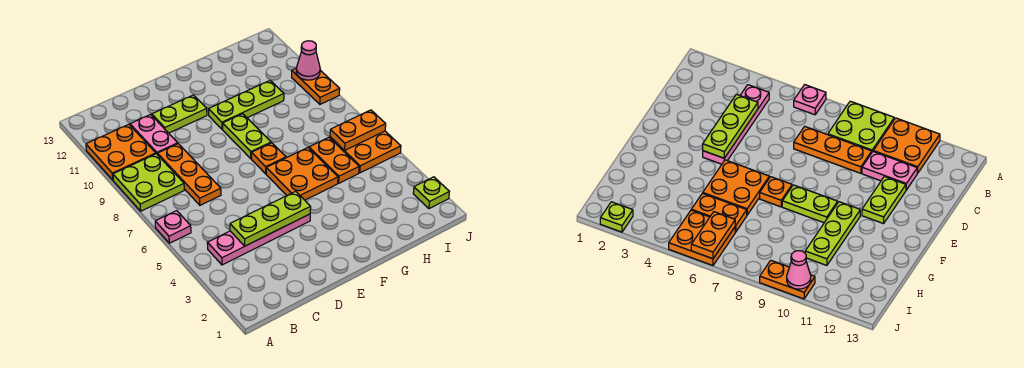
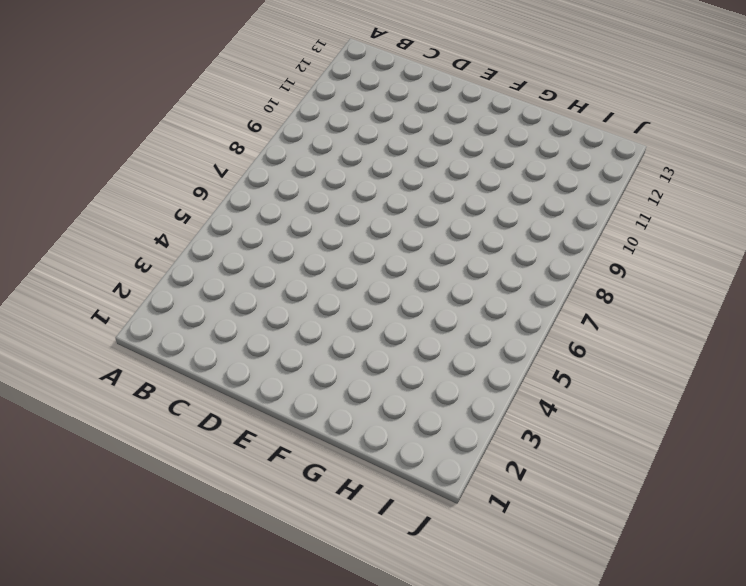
none -> pink plate A6 level 1
none -> lime plate A8:B9 level 1
none -> orange plate A10:B11 level 1

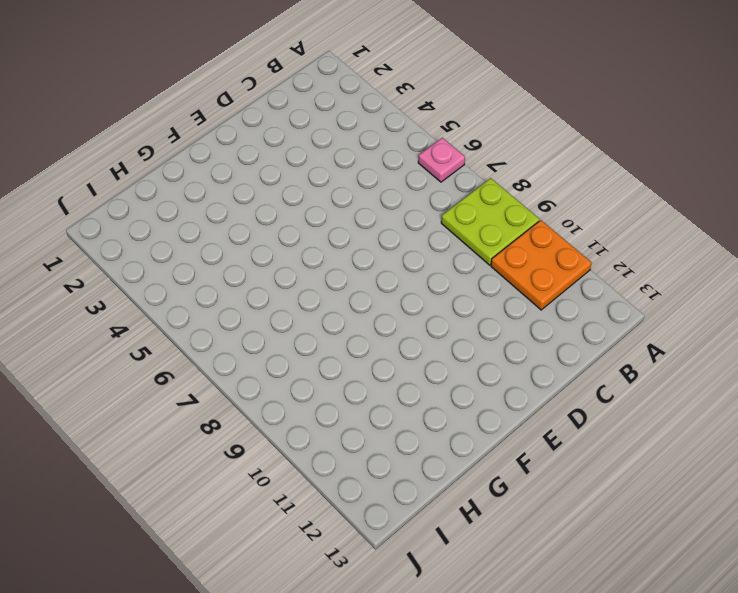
none -> pink plate B4:E4 level 1
none -> orange plate C7:C9 level 1
none -> pink plate C10:C11 level 1

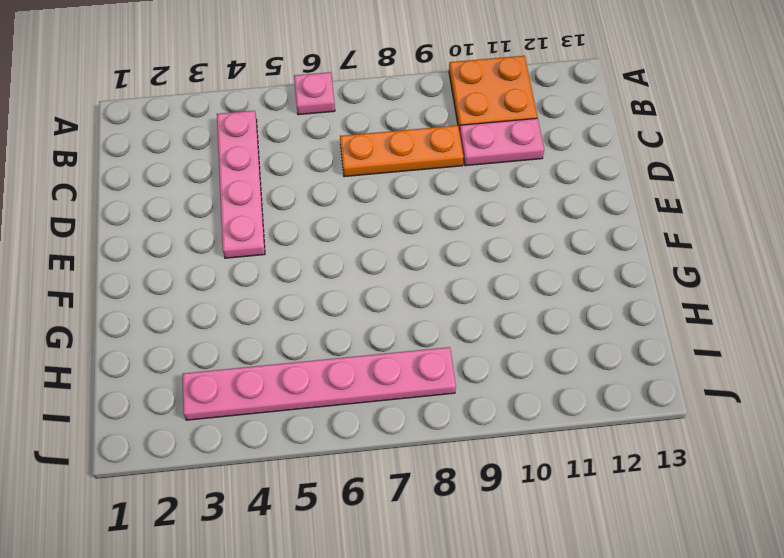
pink plate I3:I8 level 1 -> orange plate I5:J6 level 1
none -> lime plate A8:B9 level 1
none -> lime plate D11:E11 level 1
none -> orange plate F5:G6 level 1

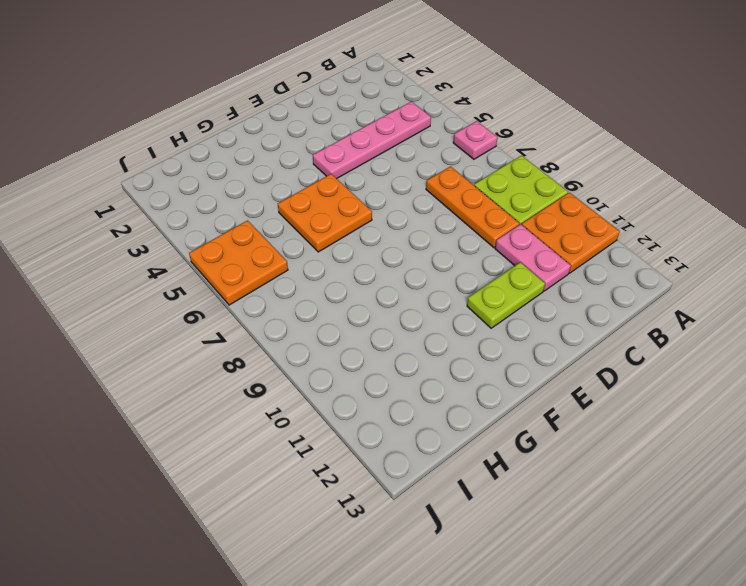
none -> orange plate F7 level 1
none -> lime plate F8:F9 level 1
none -> lime plate F10:H10 level 1

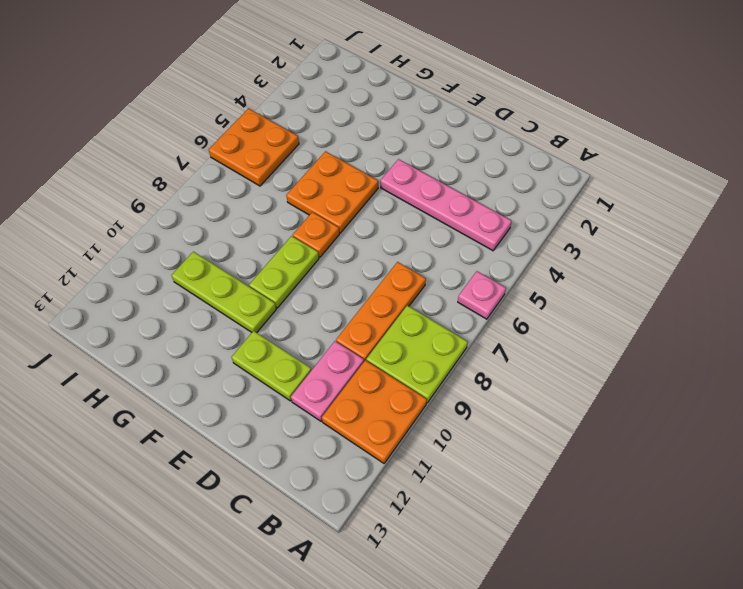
none -> orange plate H5:H6 level 1
none -> lime plate J2 level 1
none -> orange plate J9:J10 level 1

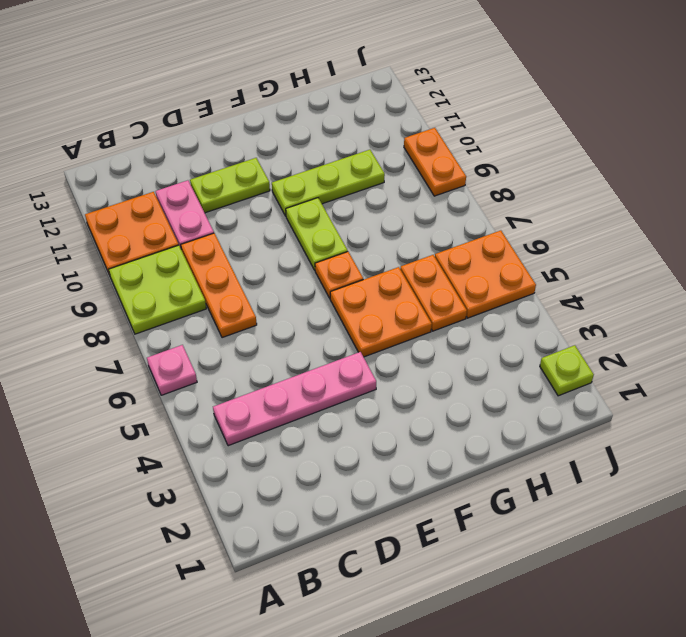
none -> lime plate C4:E4 level 2
none -> orange plate I6:J6 level 2
none -> pink cone J10 level 2

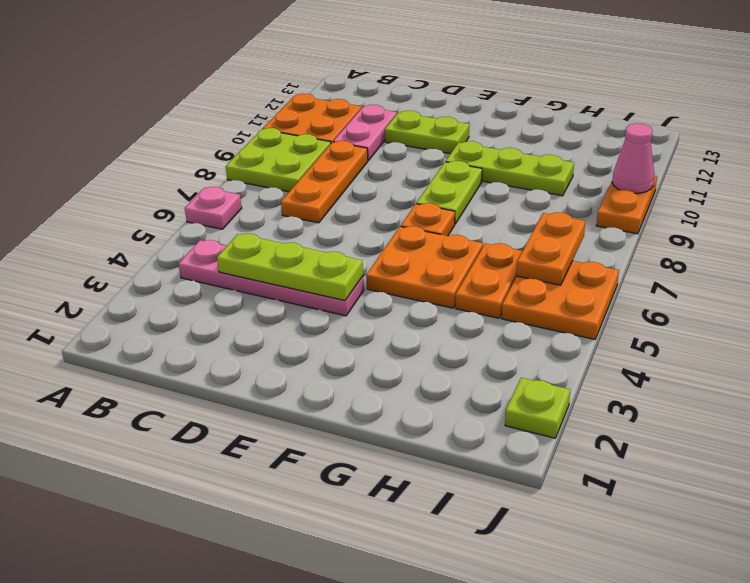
orange plate I6:I7 level 2 -> orange plate I6:J6 level 2

